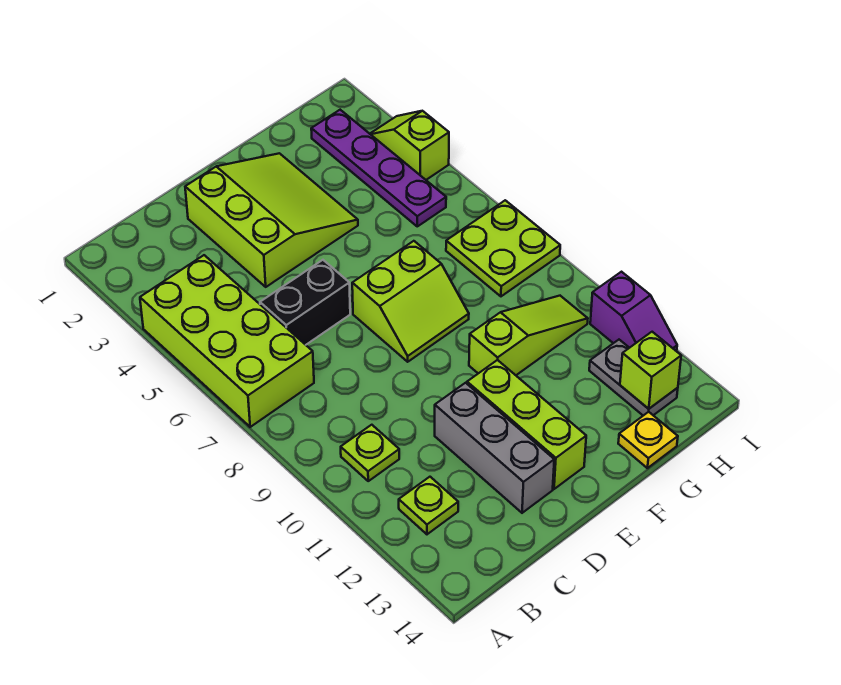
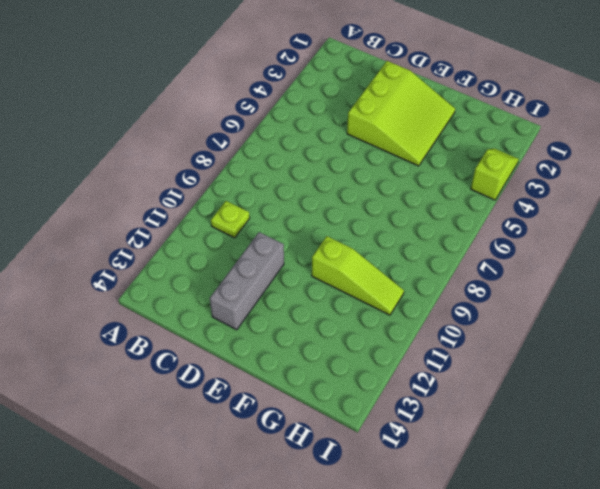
none -> lime brick A4:B7 level 1
none -> lime plate B12 level 1
none -> black brick C6:D6 level 1

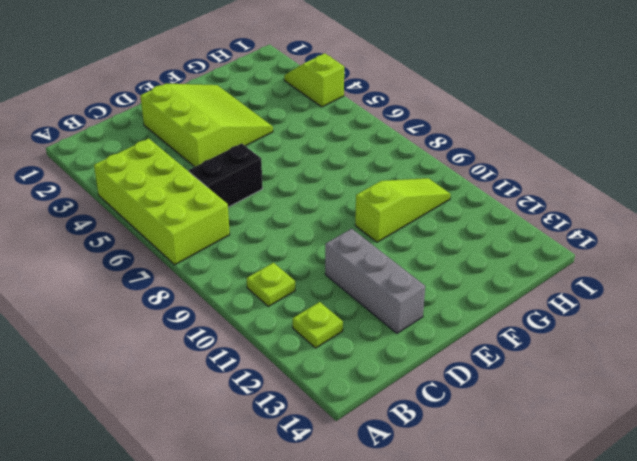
none -> lime slope E7:F8 level 1 top 7
none -> lime brick E11:E13 level 1
none -> yellow plate G14 level 1

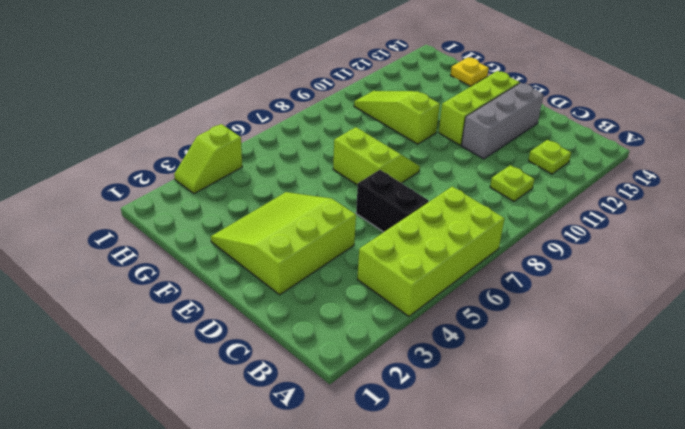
none -> purple plate H2:H5 level 1
none -> lime plate H7:I8 level 1
none -> grey plate H12:H13 level 1

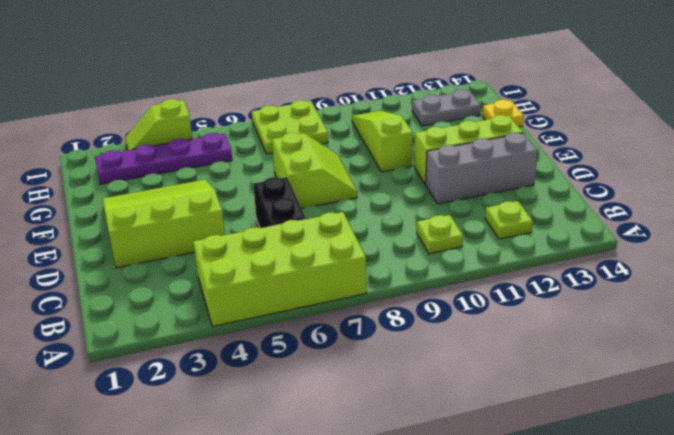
none -> purple slope I11:I12 level 1 top 11
none -> lime brick H13 level 2

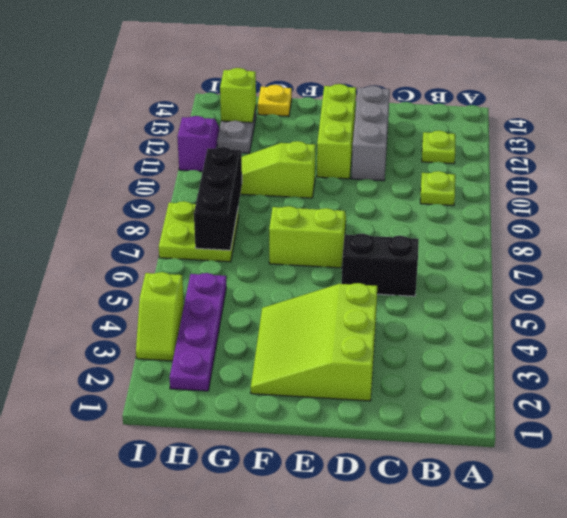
black brick H7:H9 level 2 -> none
none -> lime brick A4:B7 level 1

